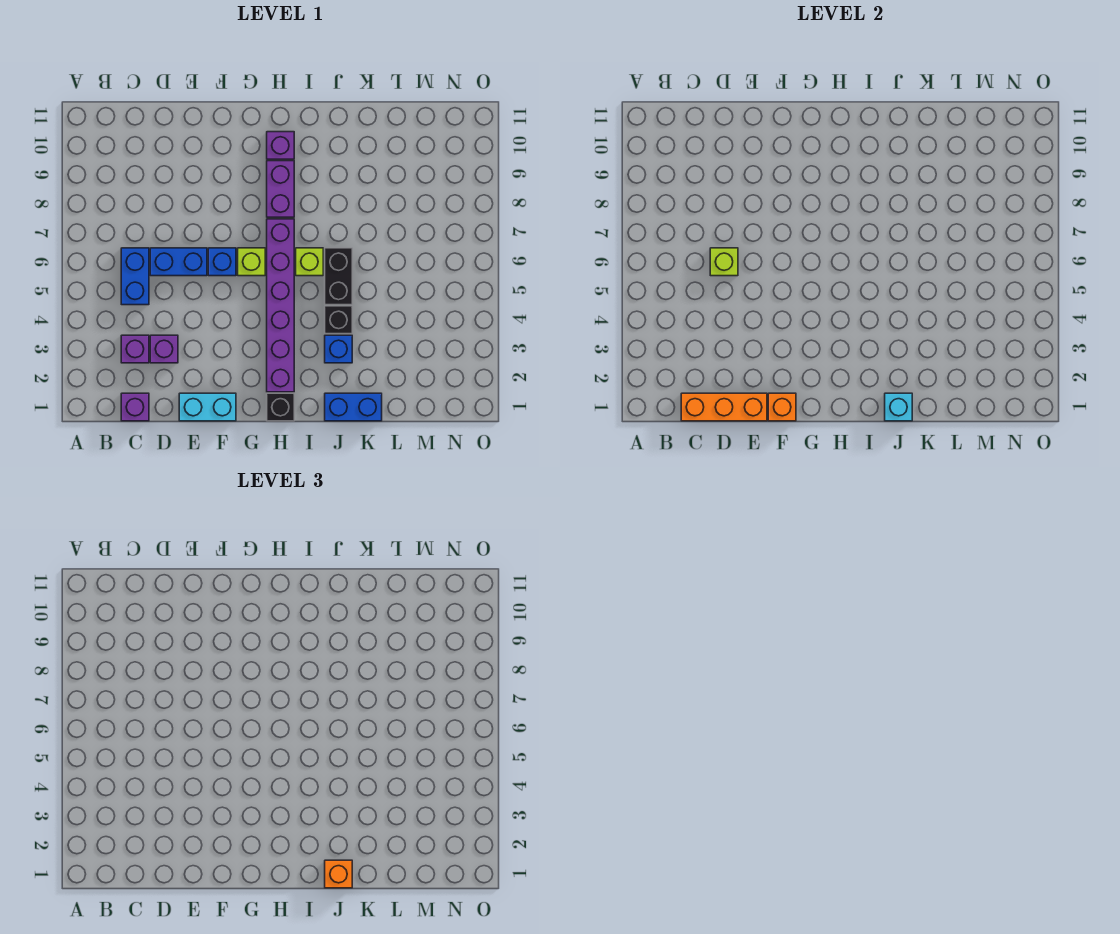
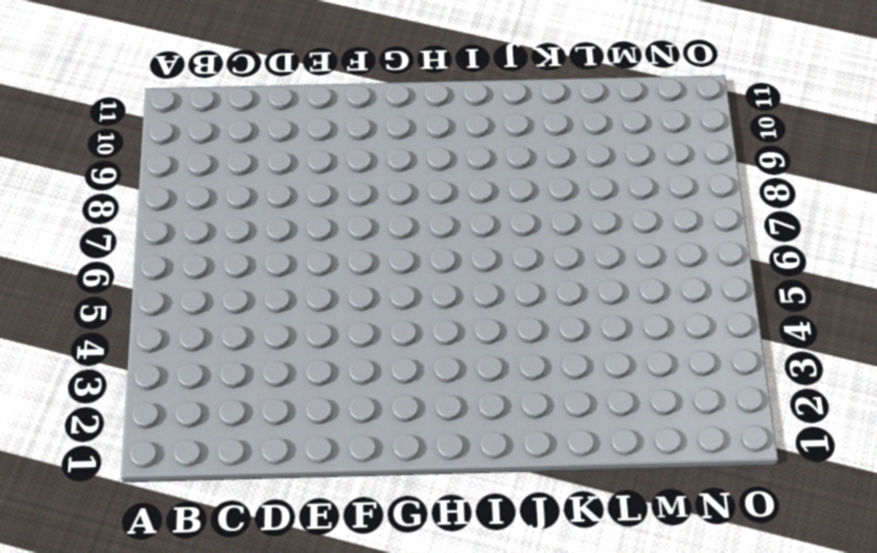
none -> purple brick C1 level 1
none -> purple brick C3 level 1
none -> blue brick C5:C6 level 1

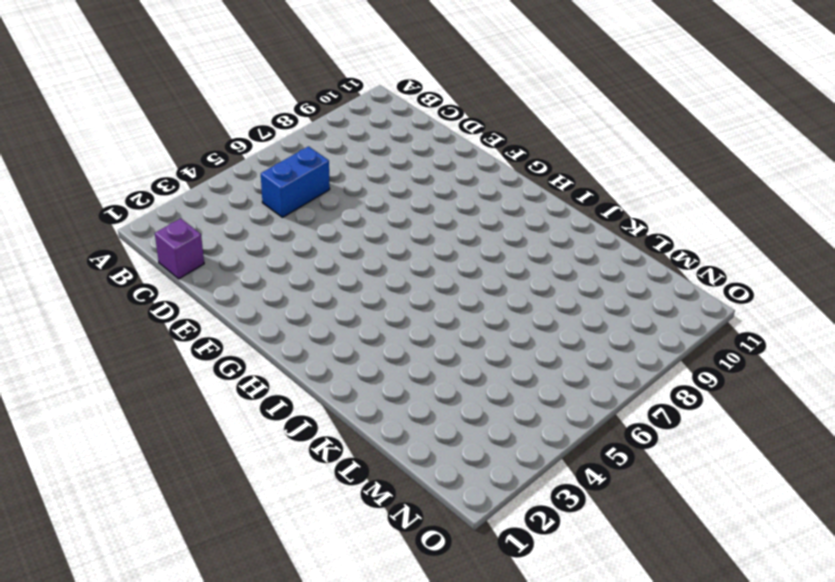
none -> purple brick C3 level 1
none -> purple brick D3 level 1
none -> blue brick D6:E6 level 1

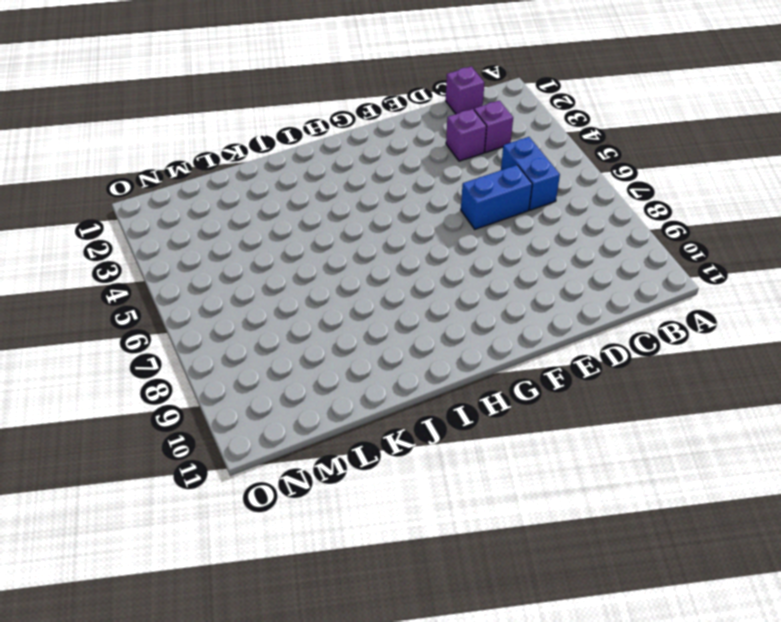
none -> cyan brick E1:F1 level 1
none -> blue brick F6 level 1
none -> lime brick G6 level 1

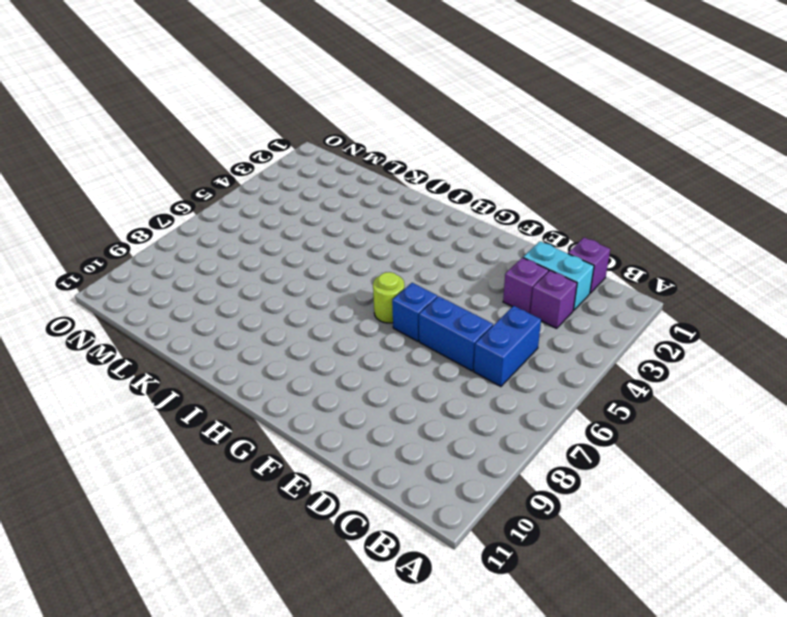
cyan brick C2:D2 level 1 -> cyan brick E1:F1 level 1
lime round brick G6 level 1 -> lime brick G6 level 1
none -> black brick H1 level 1
none -> purple brick H2:H7 level 1
none -> purple brick H8:H9 level 1

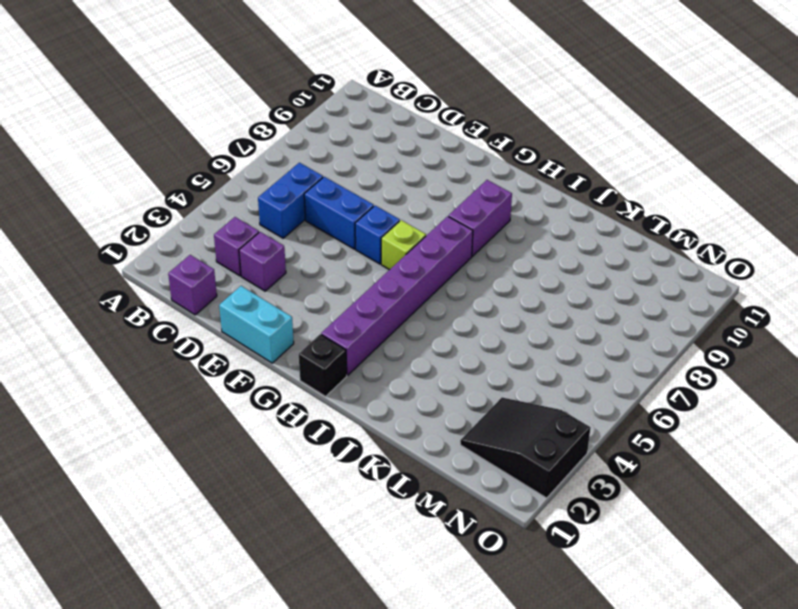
black slope M2:O3 level 1 top O -> none
none -> purple brick H10 level 1
none -> lime brick I6 level 1
none -> blue brick J1:K1 level 1

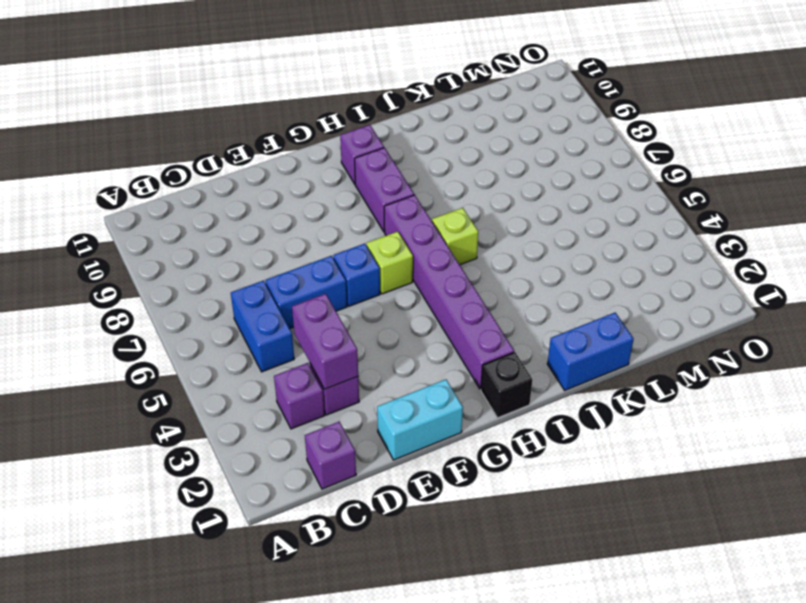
purple brick D3:D4 level 2 -> none
none -> blue brick J3 level 1
none -> black brick J4 level 1
none -> black brick J5:J6 level 1

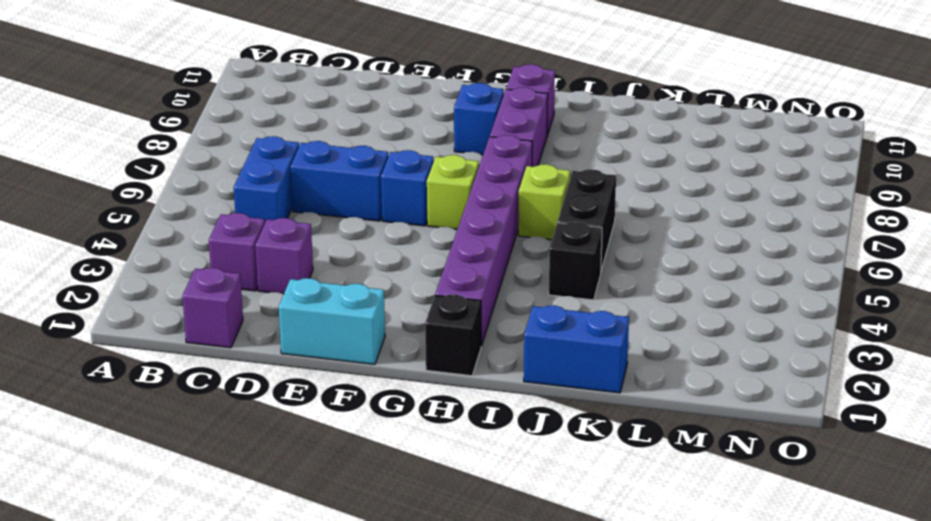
blue brick G9 level 1 -> blue brick J3 level 1
none -> orange brick C1:E1 level 2
none -> lime brick D6 level 2
none -> orange brick F1 level 2

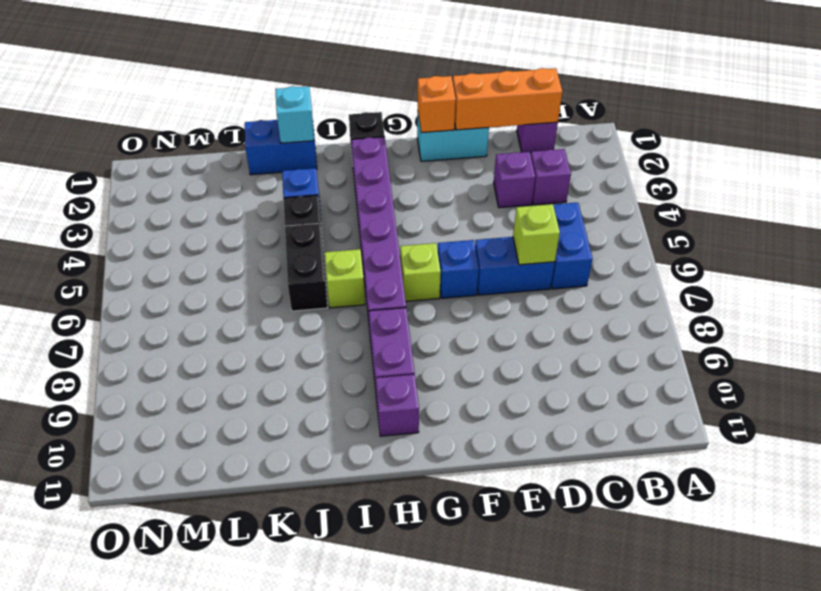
none -> orange brick J1 level 3

